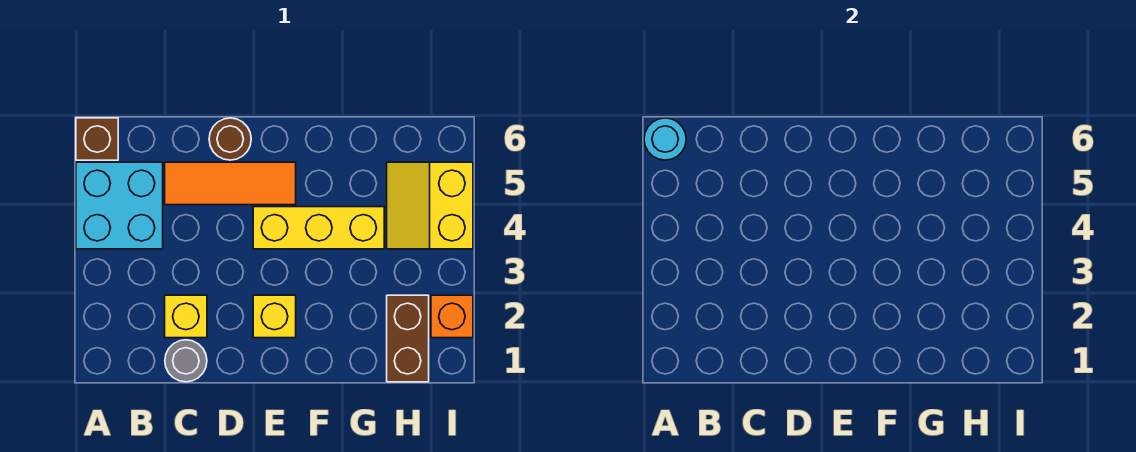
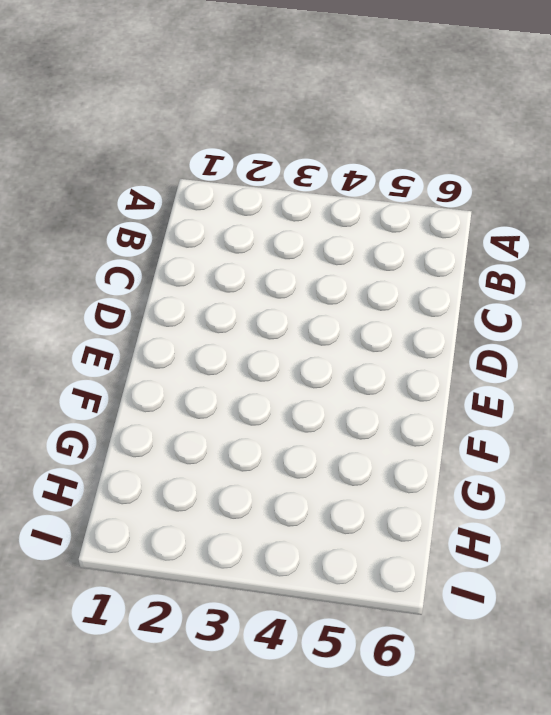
none -> cyan brick A4:B5 level 1
none -> brown brick A6 level 1
none -> grey round brick C1 level 1

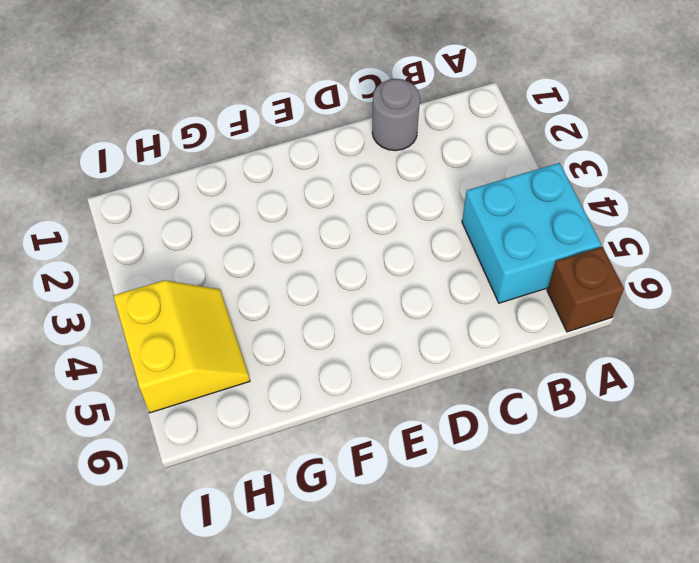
none -> yellow brick C2 level 1
none -> orange tile C5:E5 level 1
none -> brown round brick D6 level 1

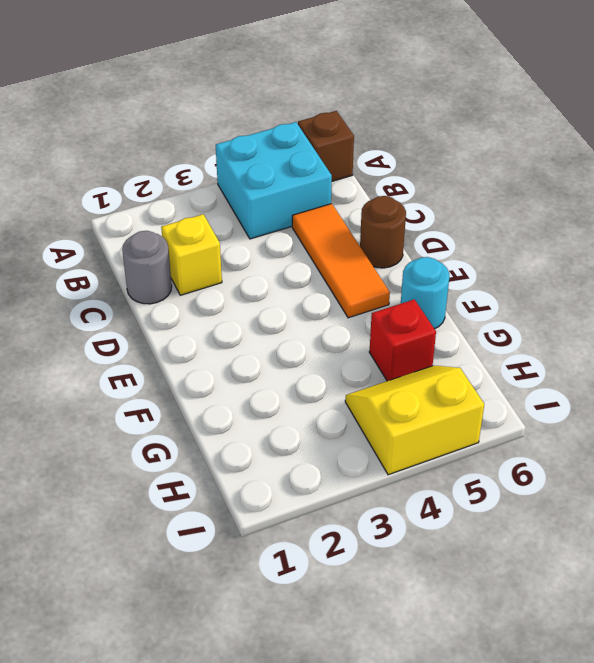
cyan round brick F6 level 1 -> cyan round brick A6 level 2
red brick G5 level 1 -> none
none -> yellow brick E2 level 1
none -> yellow brick E4:G4 level 1
none -> brown brick H1:H2 level 1

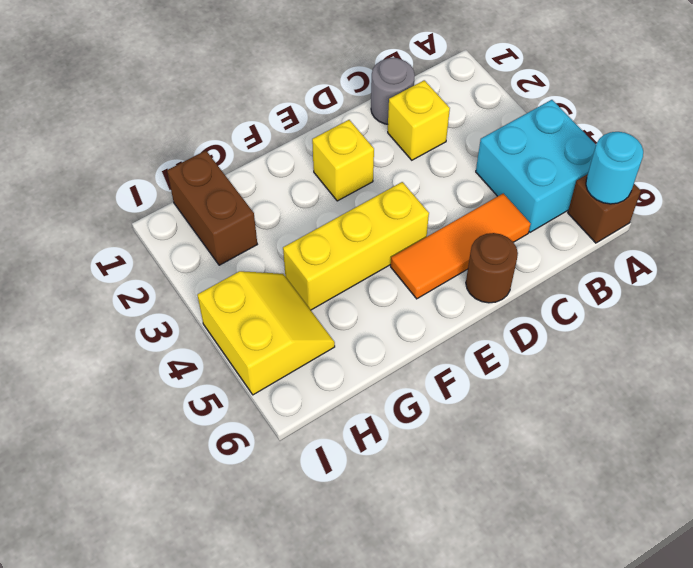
none -> orange brick I2 level 1

